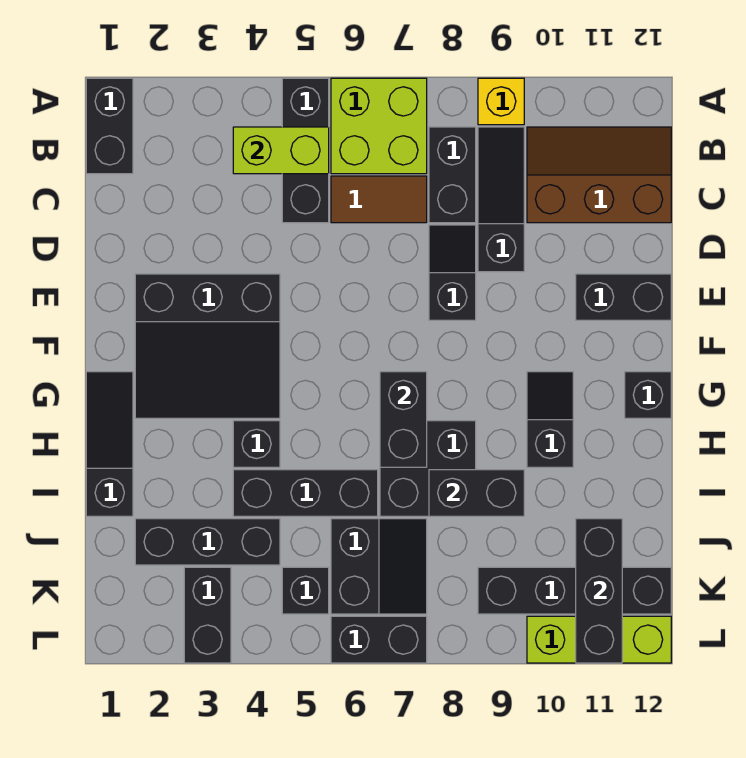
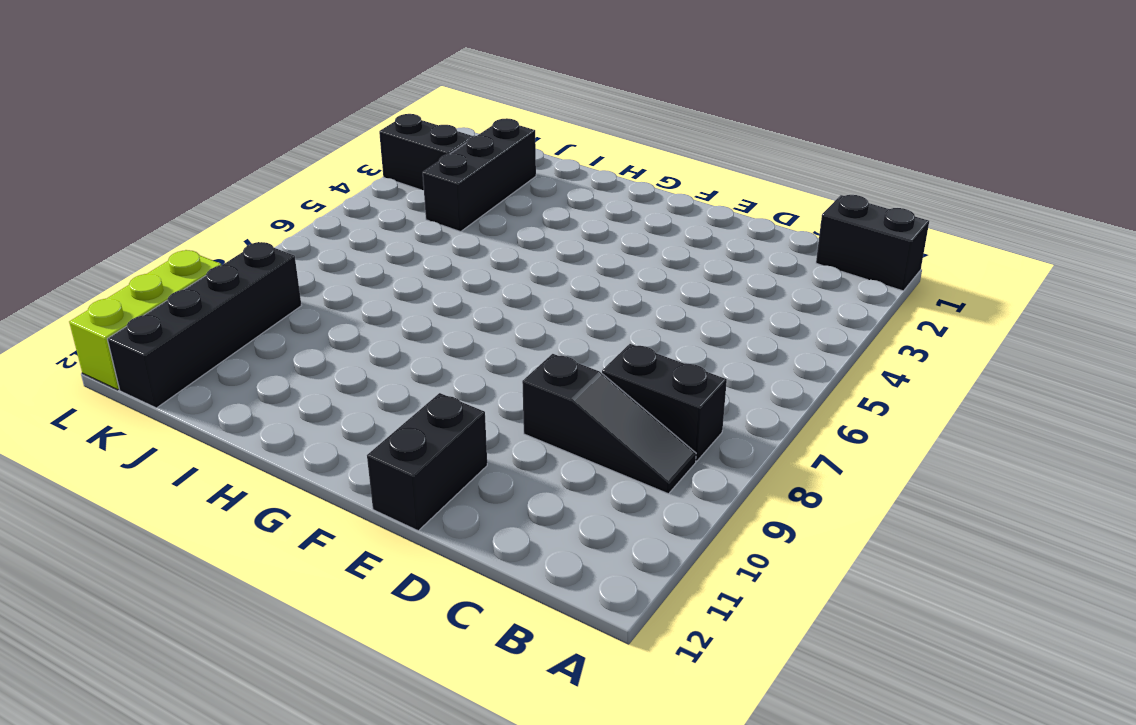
none -> black brick A5:C5 level 1
none -> lime brick A6:B7 level 1
none -> yellow brick A9 level 1

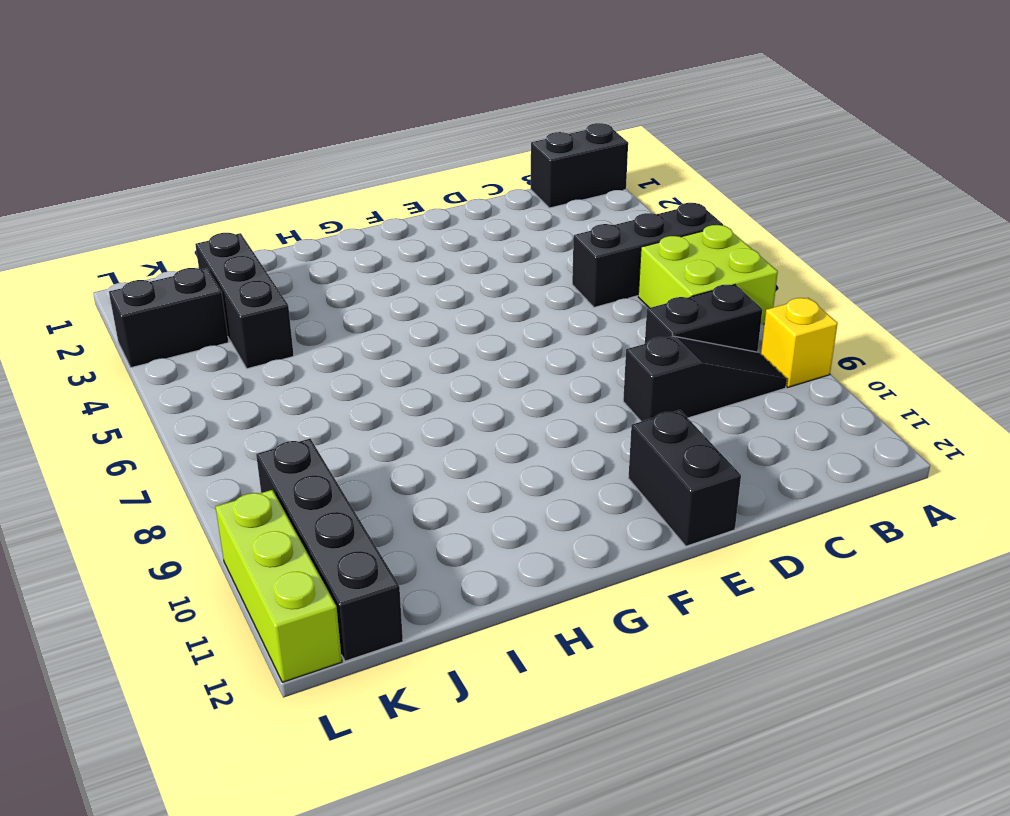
none -> brown slope B10:C12 level 1 top C
none -> brown tile C6:C7 level 1
none -> black slope D8:E8 level 1 top E

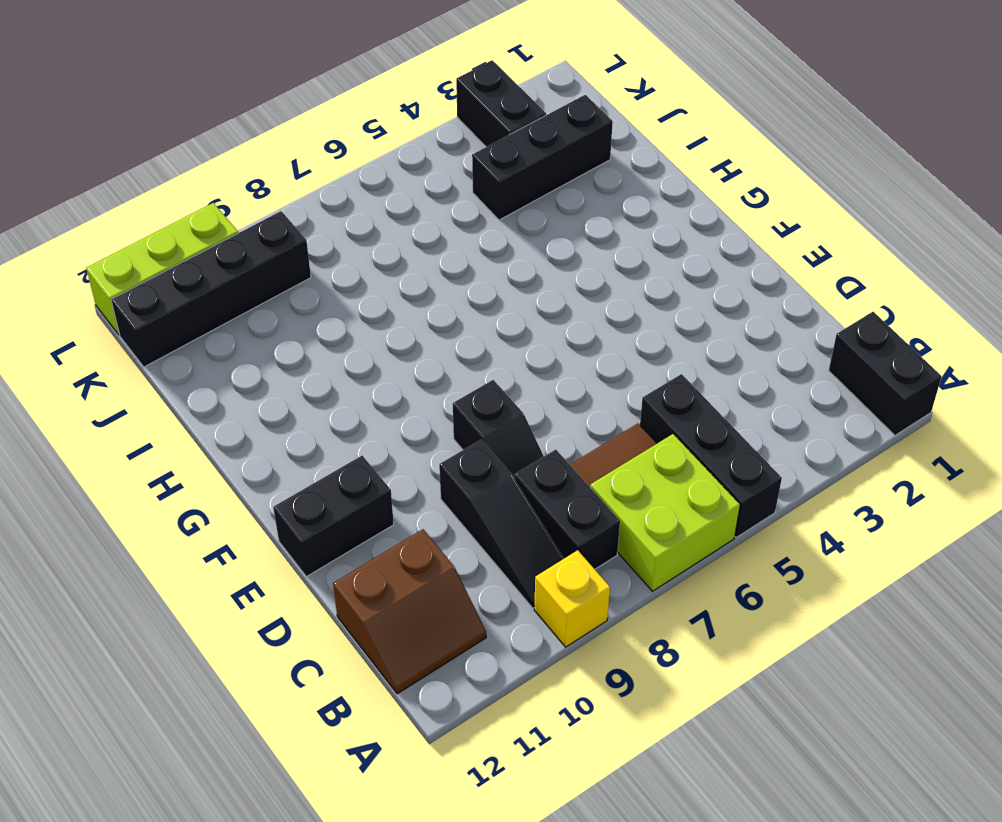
brown slope B11:C12 level 1 top C -> brown slope B10:C12 level 1 top C
none -> black slope E2:G4 level 1 top E
none -> black slope G1:I1 level 1 top I
none -> black slope G10:H10 level 1 top H

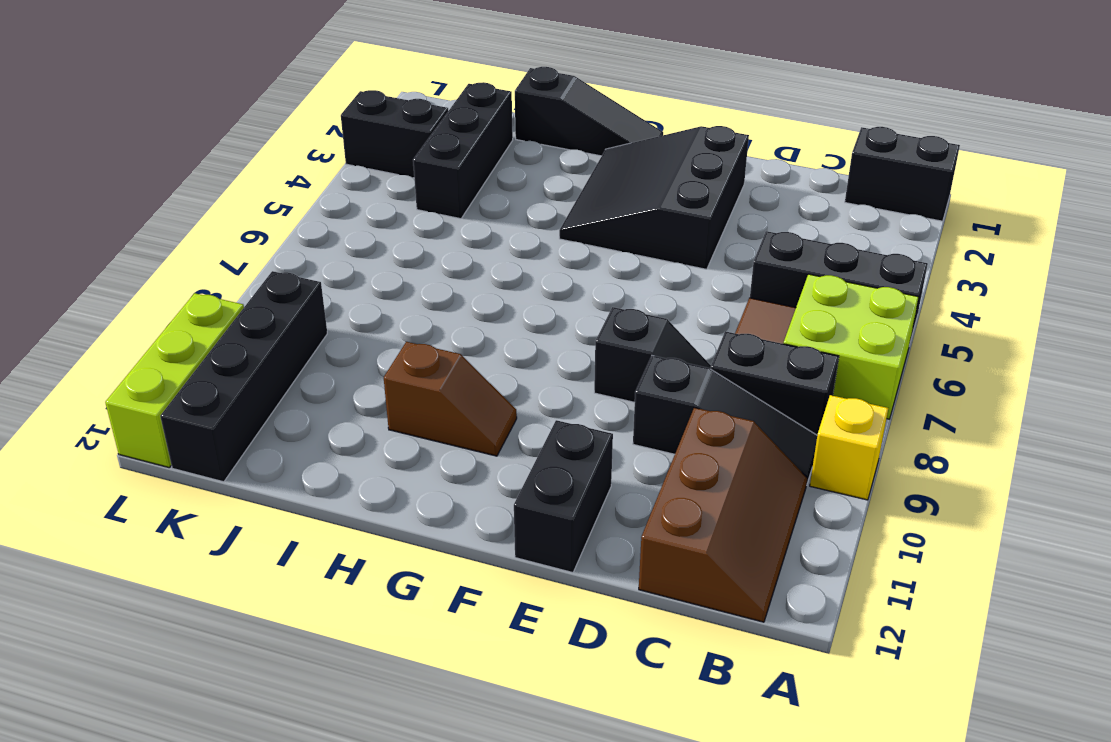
brown slope G10:H10 level 1 top H -> black slope G10:H10 level 1 top H
none -> black brick G12 level 1
none -> black brick H4 level 1
none -> black brick H7:I8 level 1

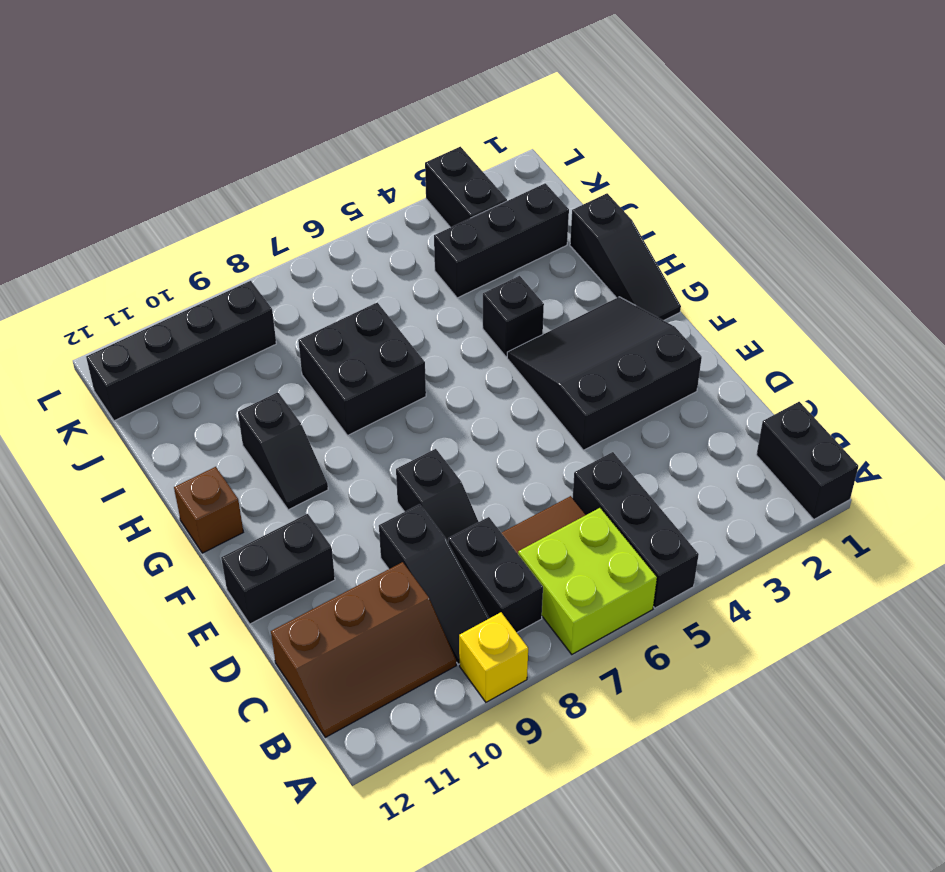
brown brick G12 level 1 -> black brick G12 level 1
none -> black brick I4:I6 level 1
none -> black slope J6:K7 level 1 top 6
none -> black brick K5 level 1

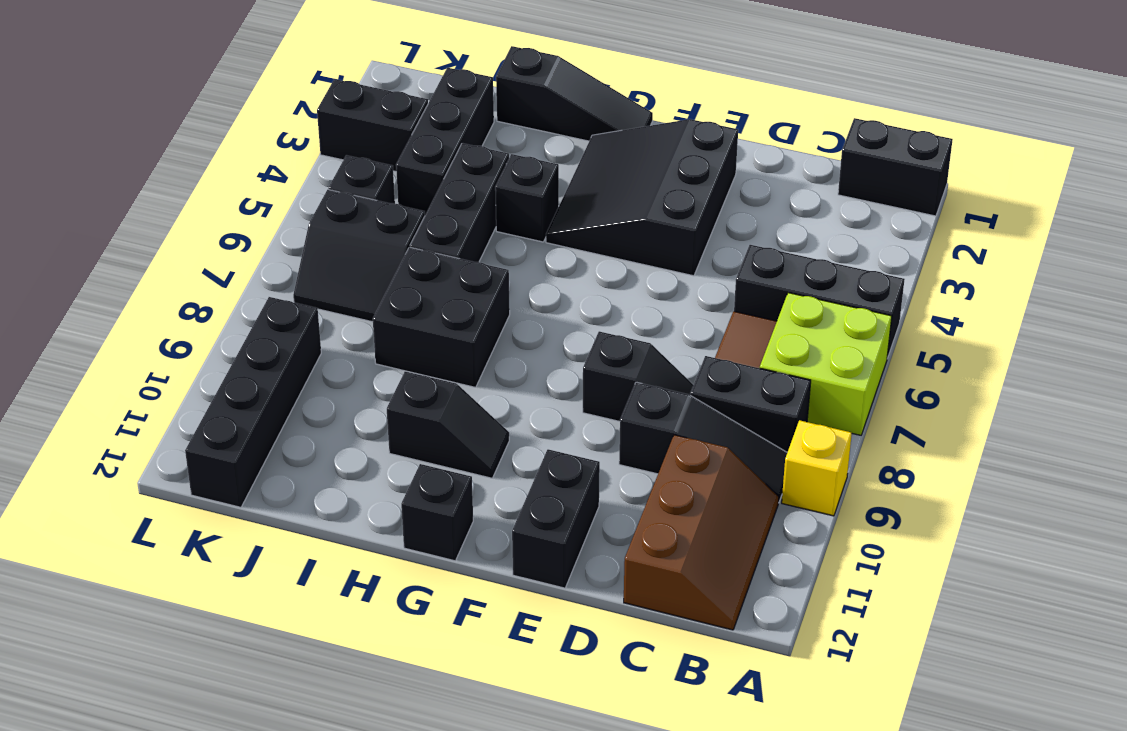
none -> black brick L6:L7 level 1
none -> lime brick L10:L12 level 1
none -> lime brick B4:B5 level 2

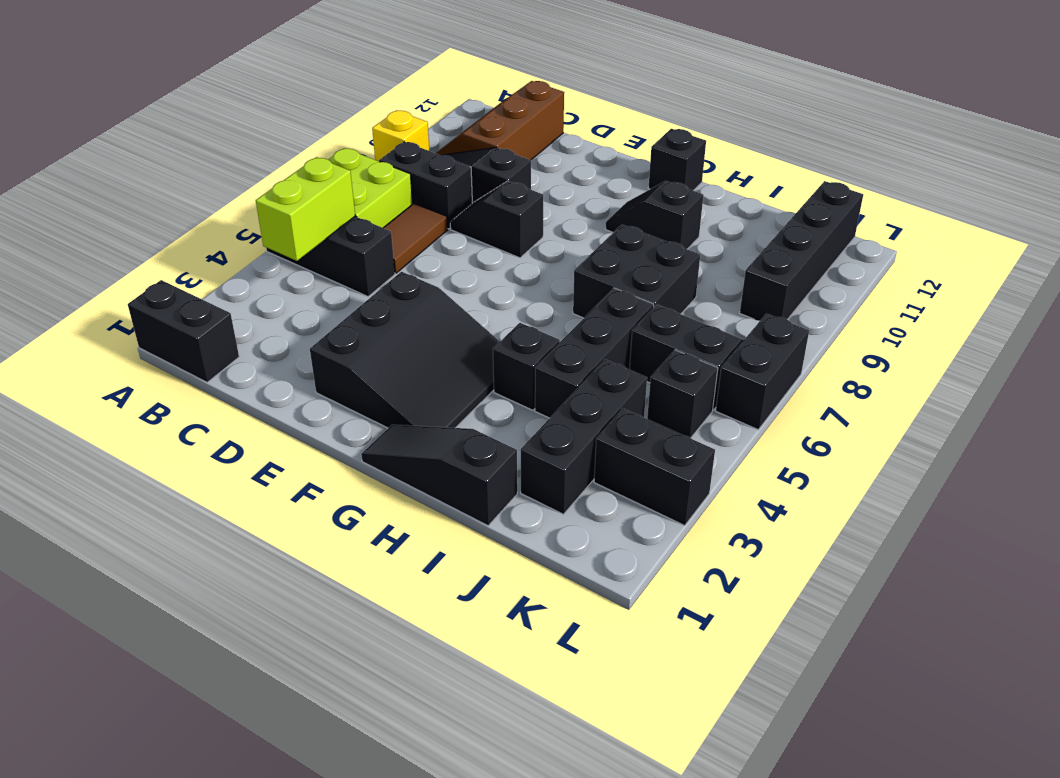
none -> black brick E11:E12 level 1
none -> lime brick L10:L12 level 1
none -> black brick G7:H7 level 2

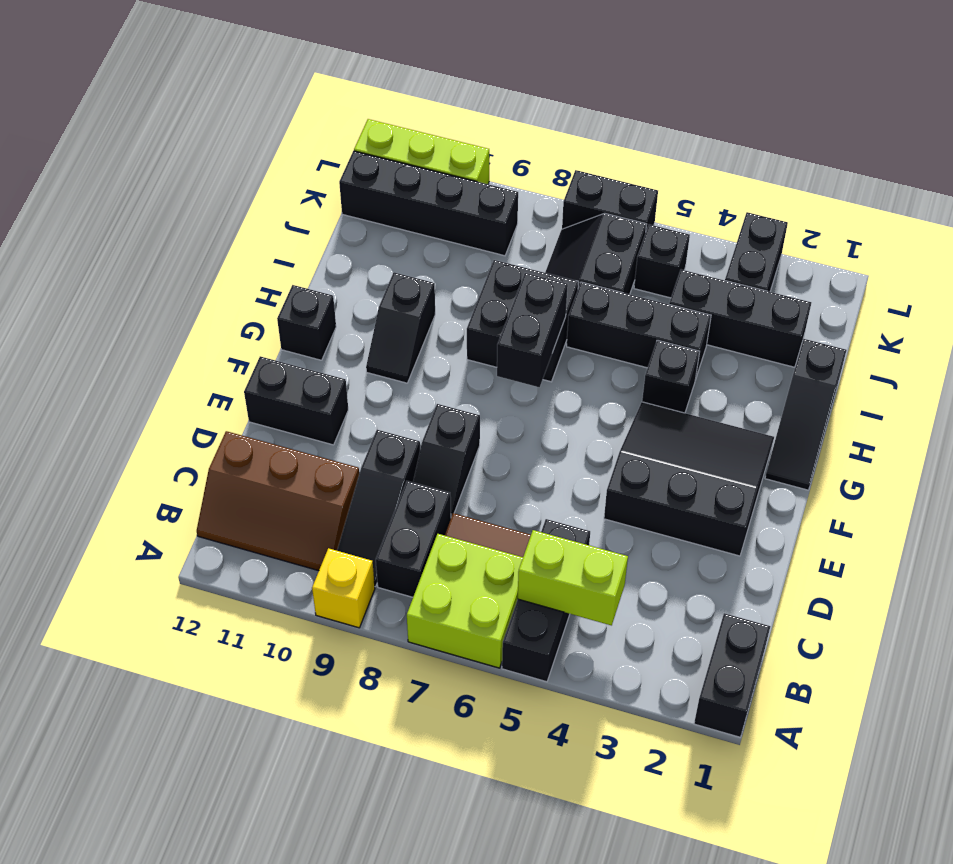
none -> black brick I8:I9 level 2
none -> black brick J11:L11 level 2

